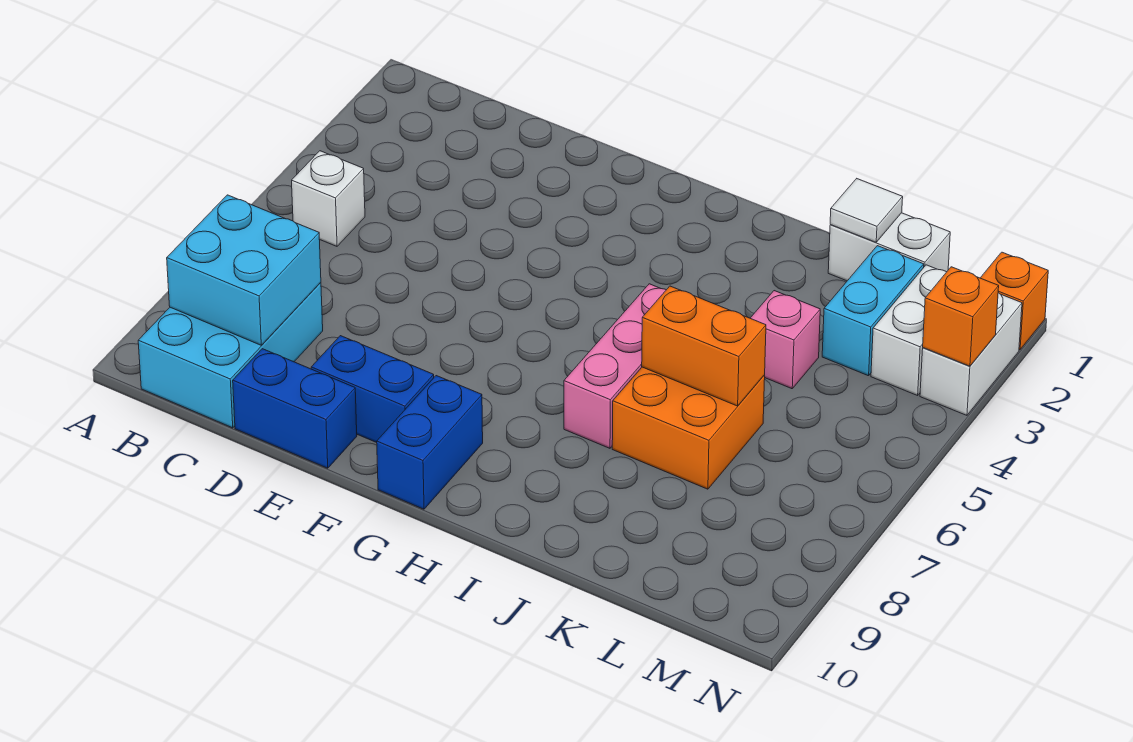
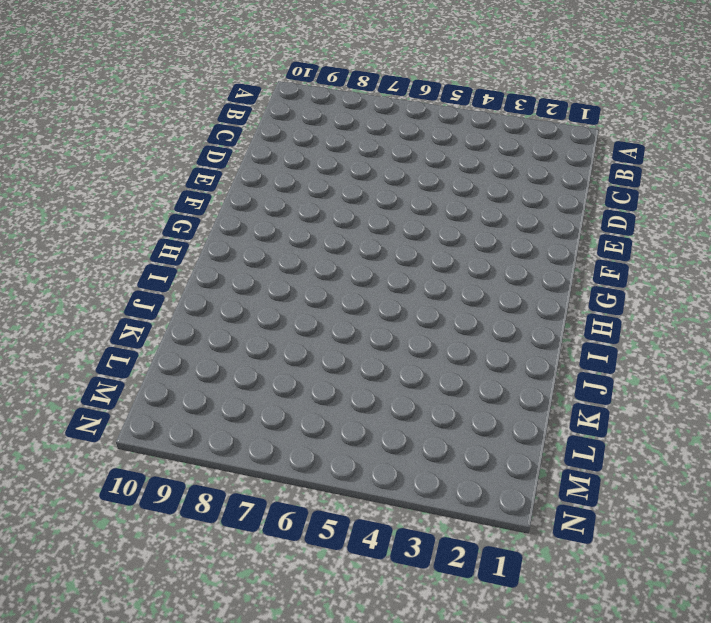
none -> white brick B5 level 1
none -> cyan brick B8:C10 level 1
none -> blue brick D10:E10 level 1

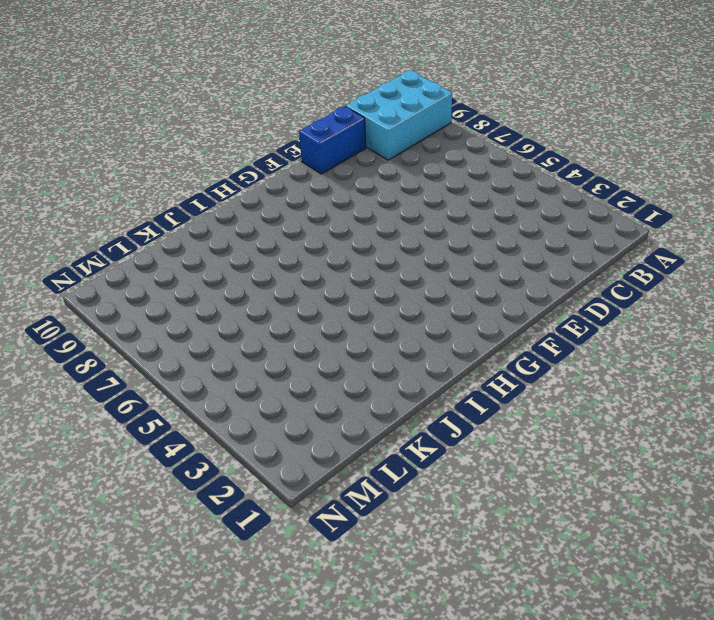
cyan brick A9:C10 level 1 -> cyan brick B8:C10 level 1
none -> white brick B5 level 1
none -> blue brick E9:F9 level 1
none -> blue brick G9:G10 level 1

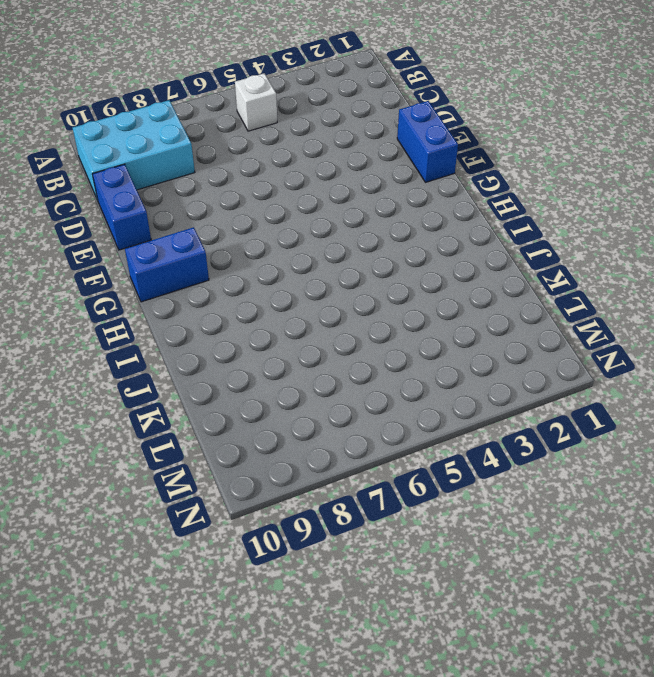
blue brick E1:F1 level 1 -> blue brick E9:F9 level 1
none -> pink brick I5:I7 level 1
none -> orange brick J6:K7 level 1
none -> white brick K1:L1 level 1

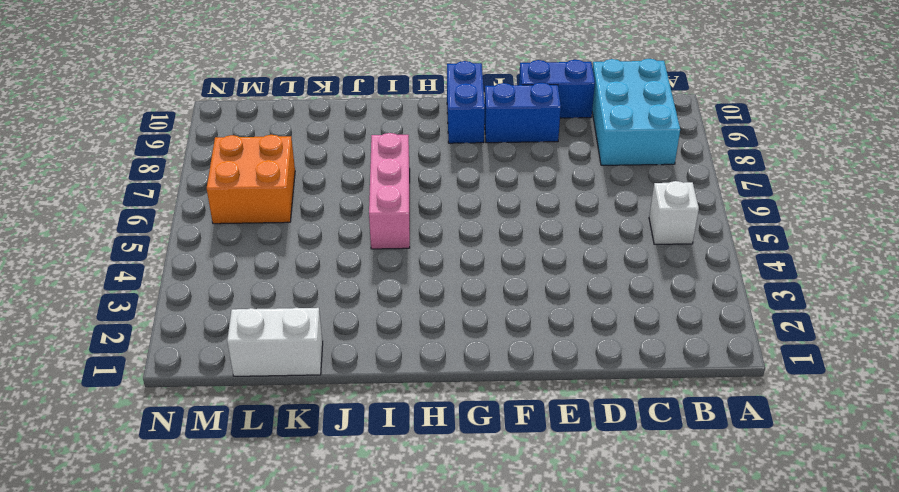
orange brick L6:M7 level 1 -> orange brick J6:K7 level 1
none -> pink brick K4 level 1
none -> cyan brick L2:L3 level 1
none -> white brick M2:M3 level 1

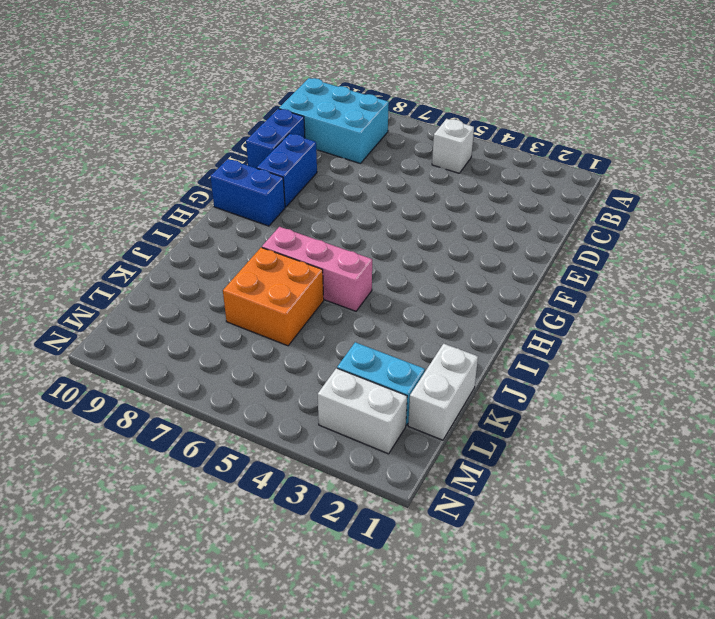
none -> pink brick K4 level 1
none -> orange brick N1 level 1
none -> white brick N2:N3 level 1

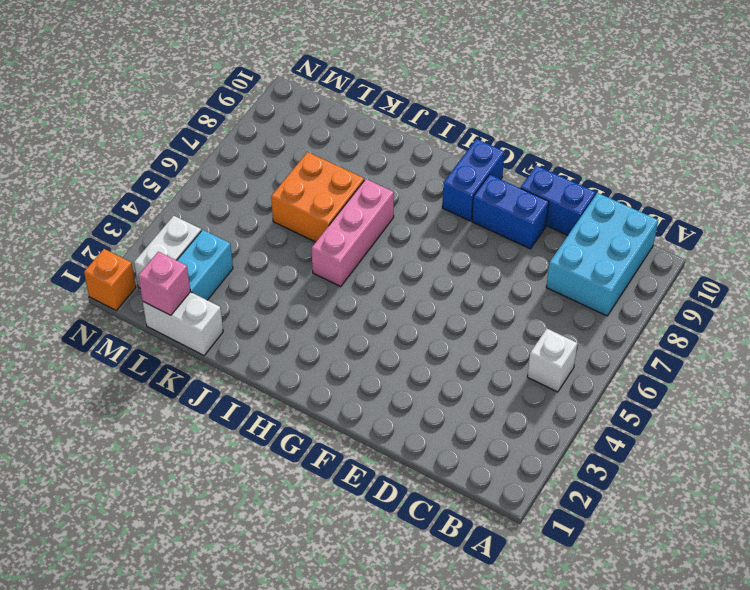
pink brick L1 level 2 -> pink brick K4 level 1
none -> white brick N2:N3 level 1
none -> cyan brick B8:C9 level 2
none -> orange brick J6:K6 level 2

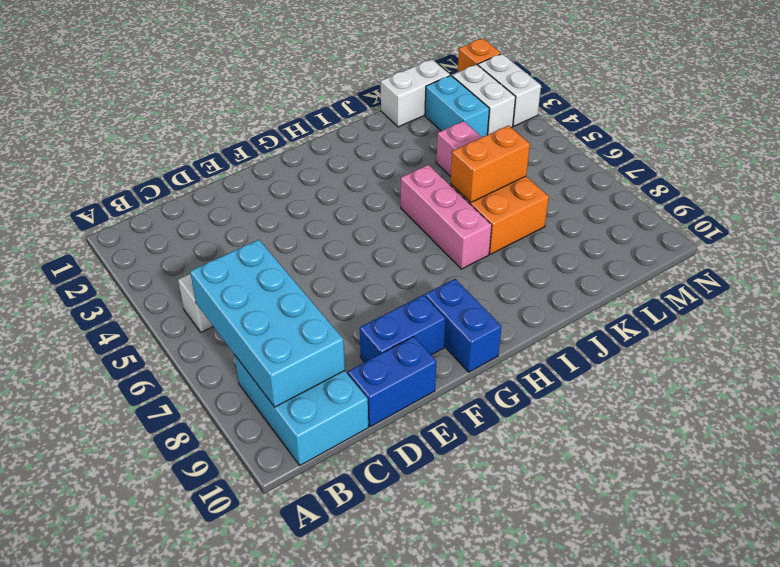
cyan brick B6:C9 level 2 -> cyan brick B8:C9 level 2
none -> white tile K1 level 2
none -> orange brick N3 level 2

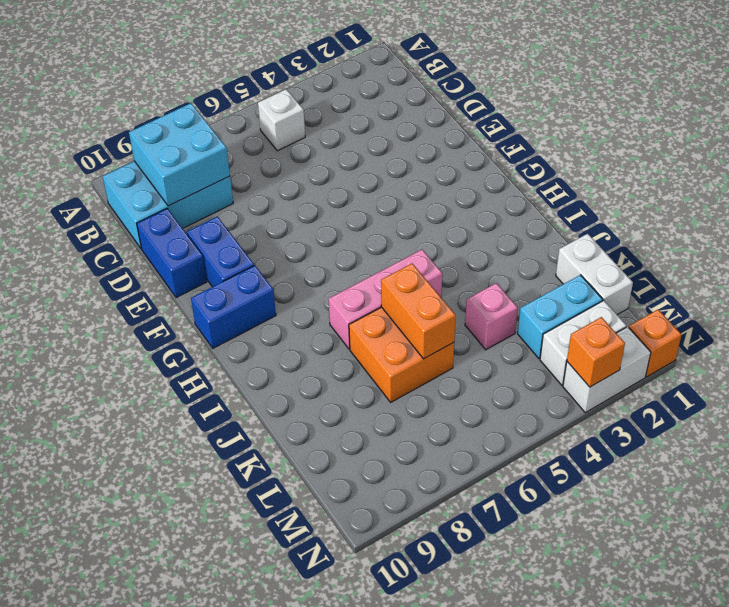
none -> white tile K1 level 2

